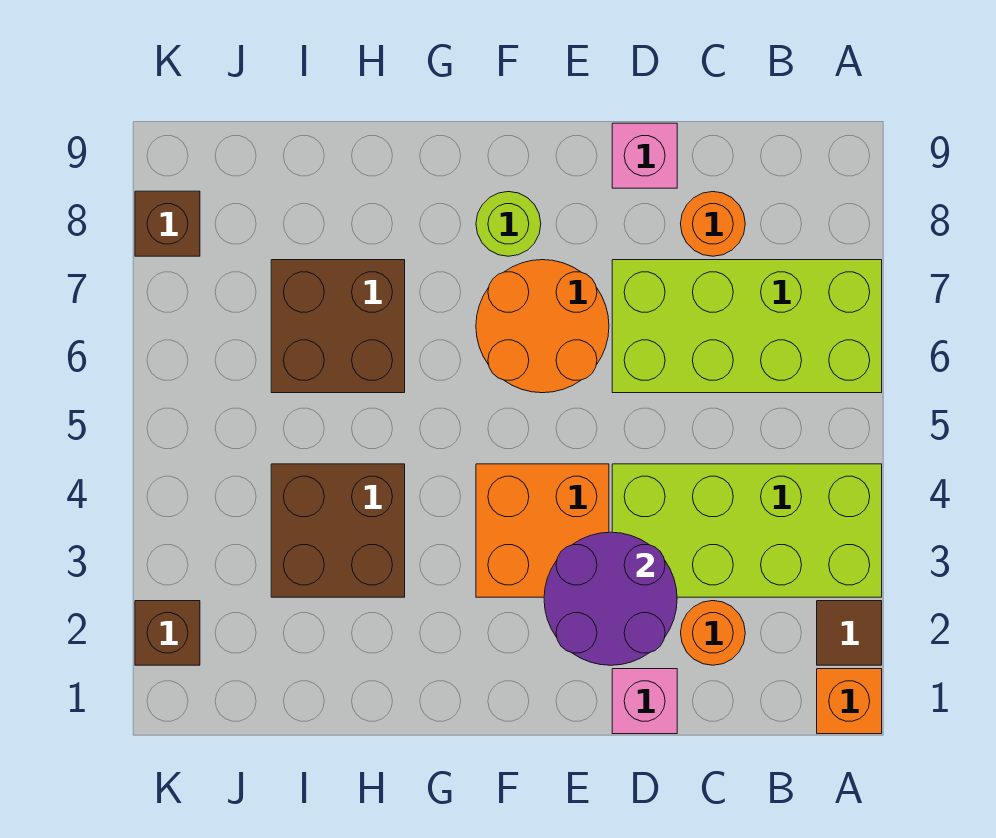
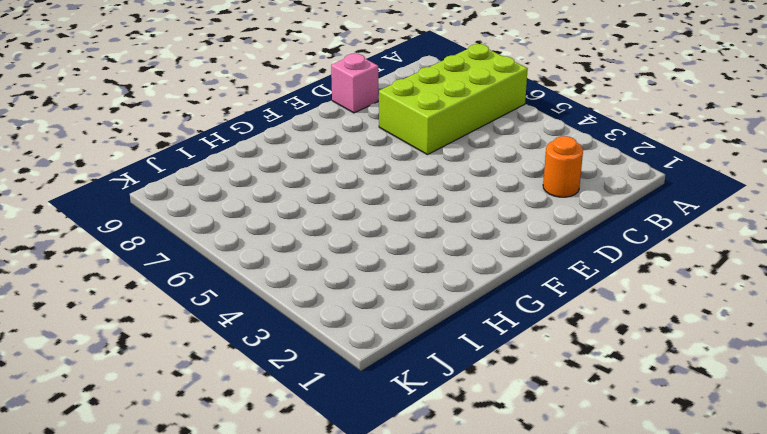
none -> orange brick A1 level 1
none -> brown tile A2 level 1
none -> lime brick A3:D4 level 1

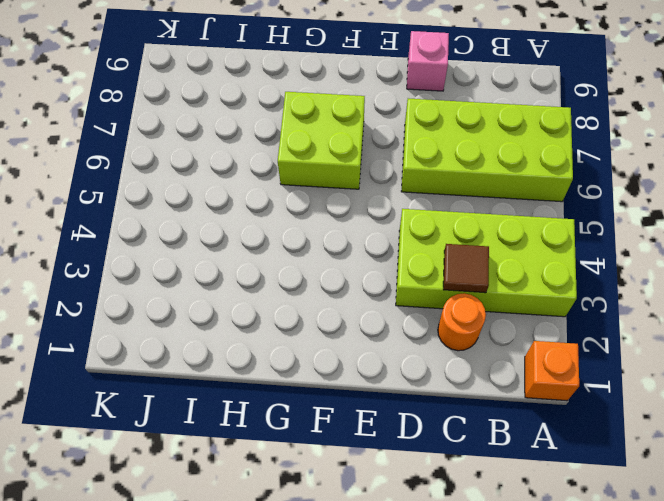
brown tile C3 level 2 -> brown tile A2 level 1
lime brick F6:G7 level 1 -> orange round brick E6:F7 level 1
none -> orange round brick C8 level 1
none -> pink brick D1 level 1
none -> orange brick E3:F4 level 1

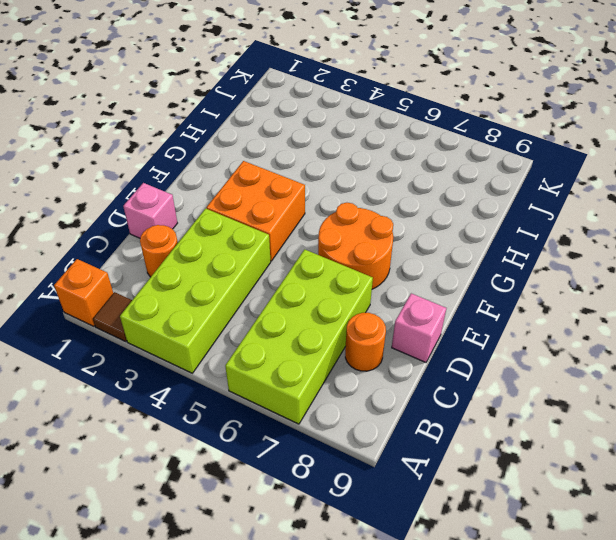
none -> lime round brick F8 level 1
none -> brown brick H3:I4 level 1
none -> brown brick H6:I7 level 1

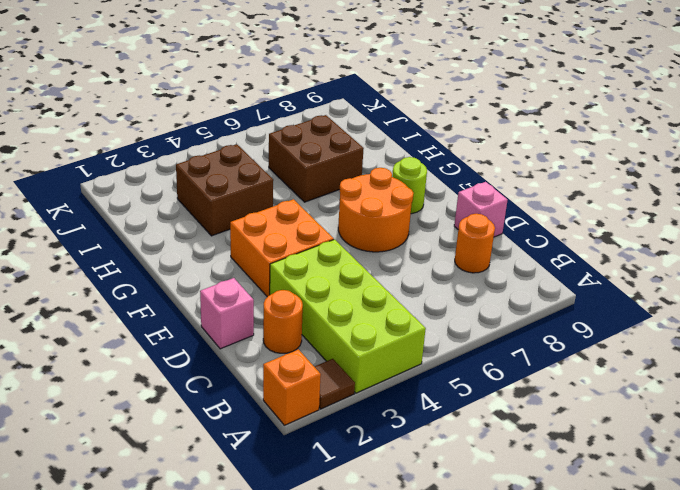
none -> lime brick A6:D7 level 1
none -> brown brick K2 level 1
none -> brown brick K8 level 1

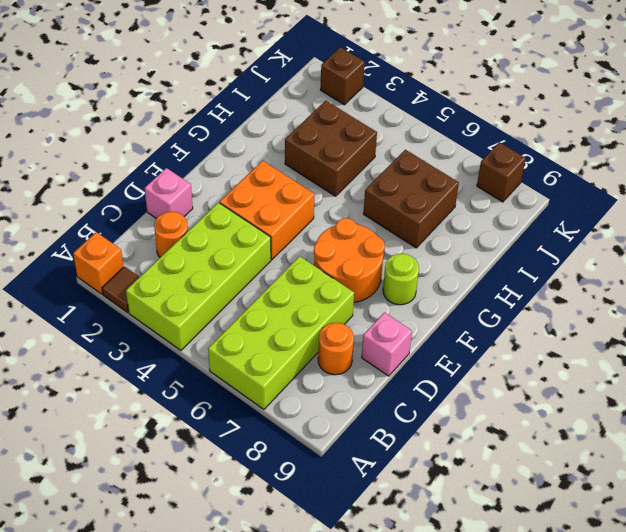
none -> purple round brick D2:E3 level 2

